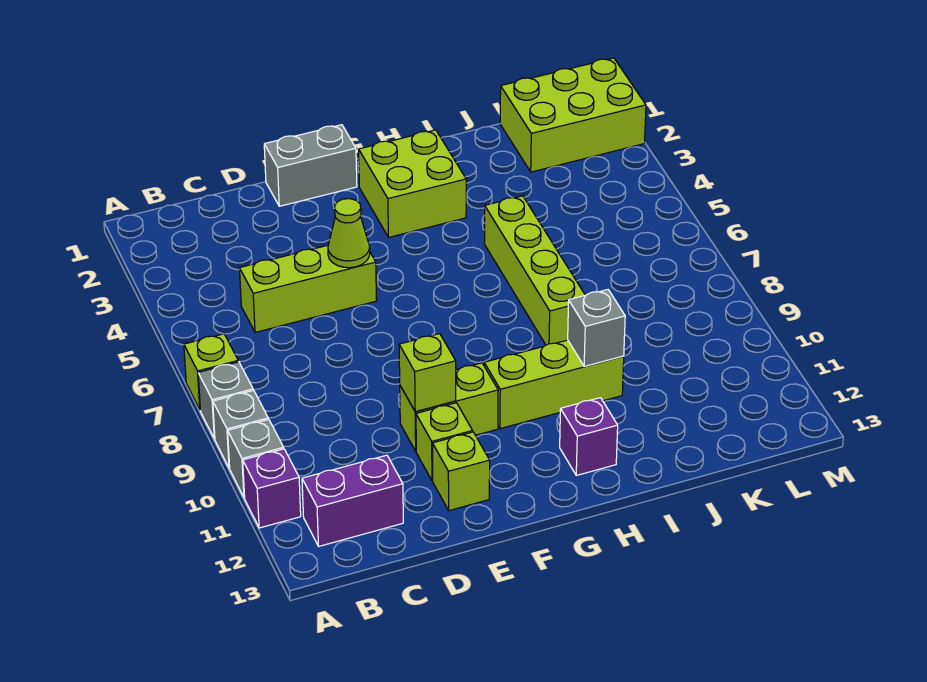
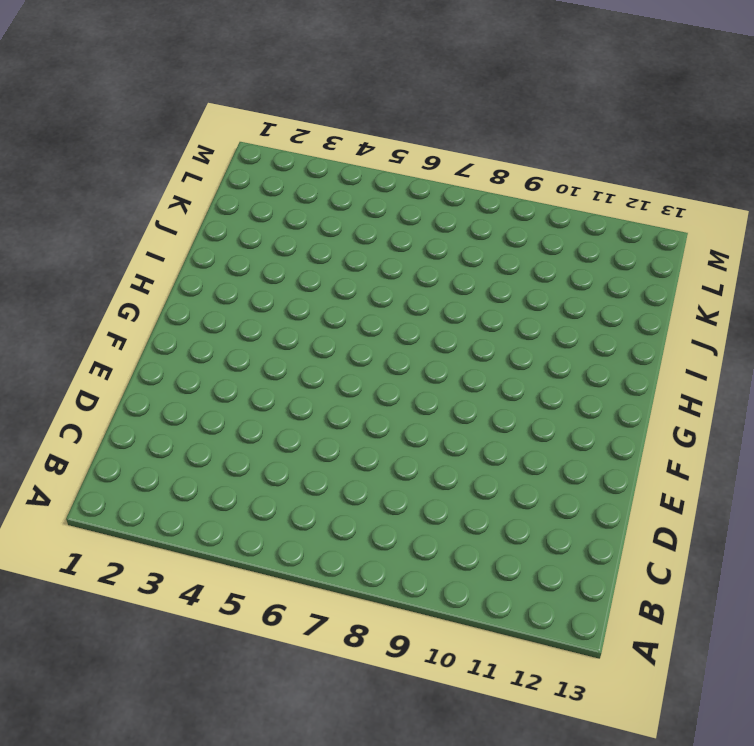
none -> lime brick A7 level 1
none -> grey brick A8 level 1
none -> grey brick A9 level 1

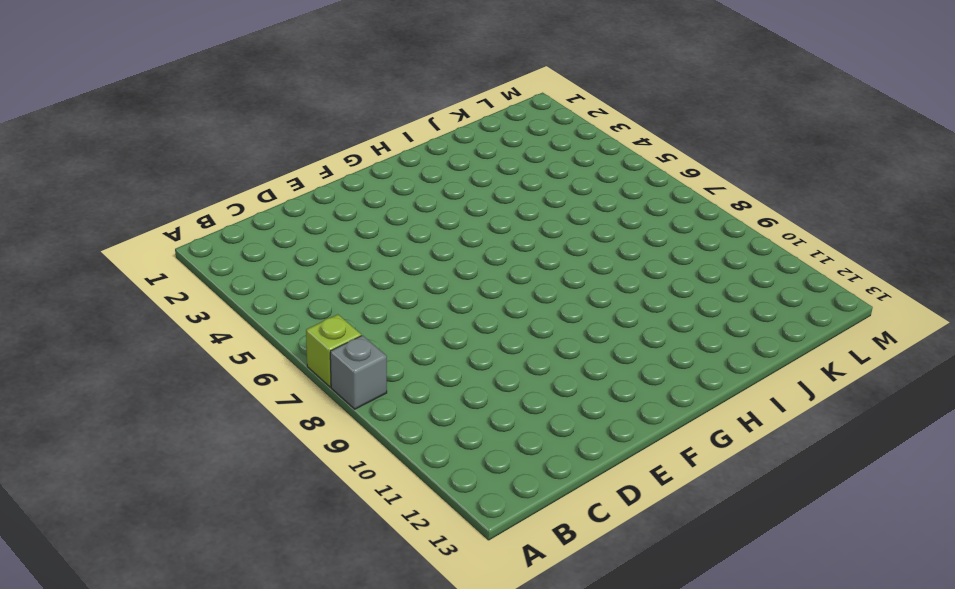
none -> grey brick A9 level 1
none -> grey brick A10 level 1
none -> purple brick A11 level 1

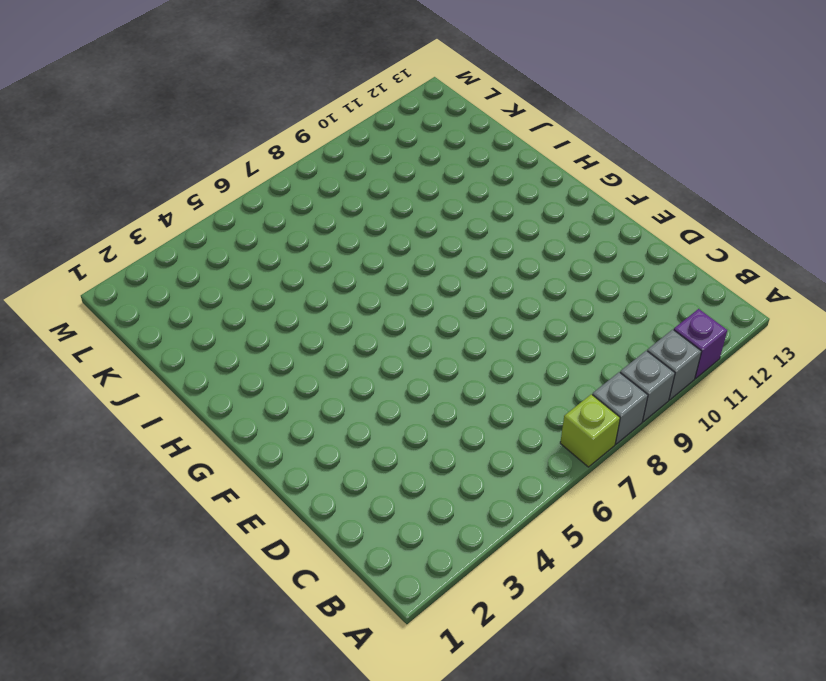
none -> purple brick B12:C12 level 1
none -> lime brick C5:E5 level 1
none -> grey brick E1:F1 level 1

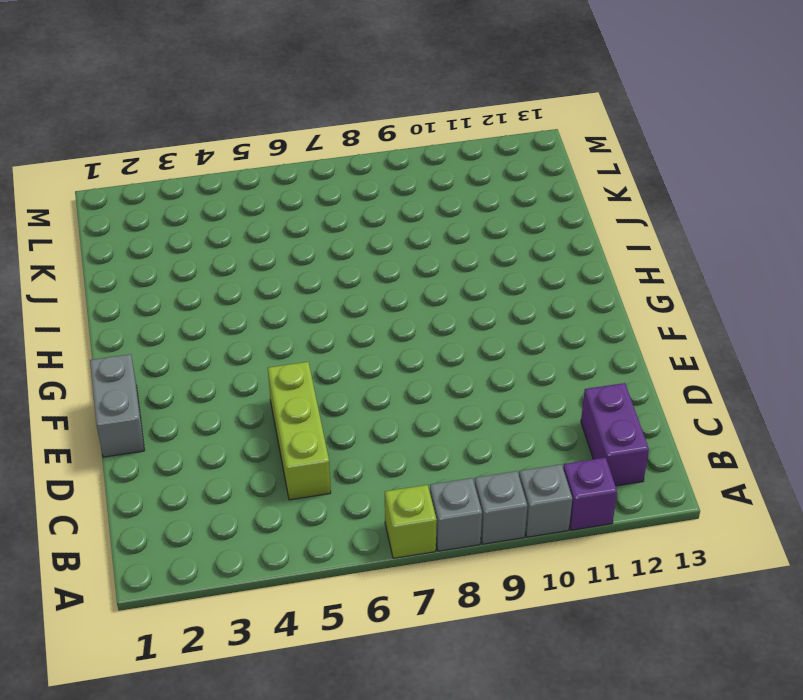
none -> lime brick E10:F10 level 1
none -> lime brick E11 level 1
none -> lime brick E12 level 1

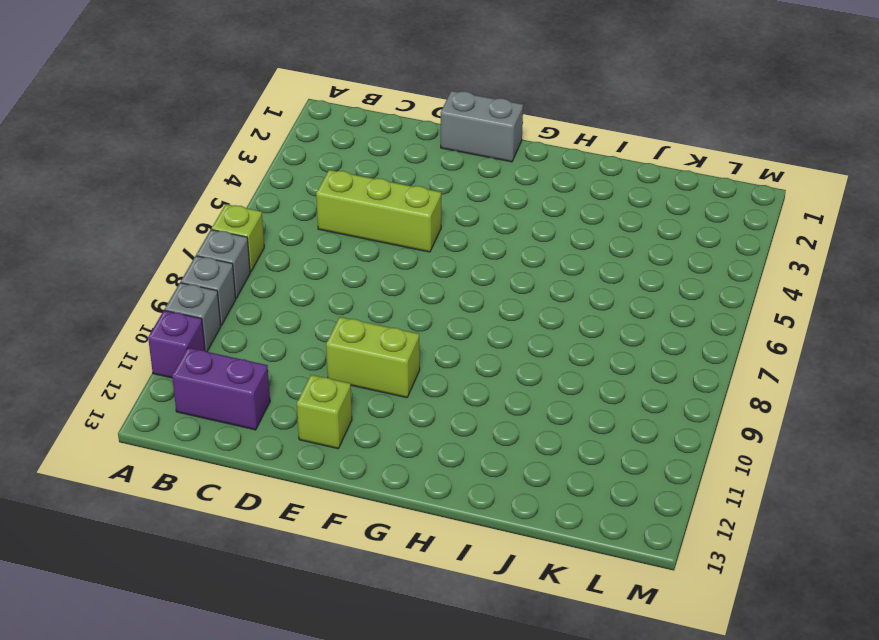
none -> lime brick E11 level 1
none -> lime brick G2:H3 level 1
none -> lime brick G10:I10 level 1

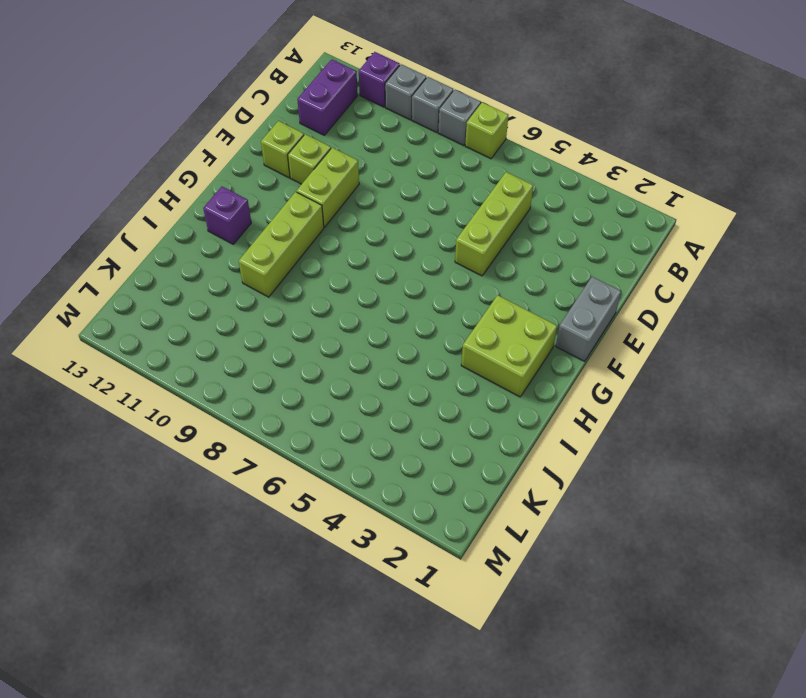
none -> lime brick I5:I8 level 1
none -> lime brick K1:M2 level 1
none -> lime cone E5 level 2

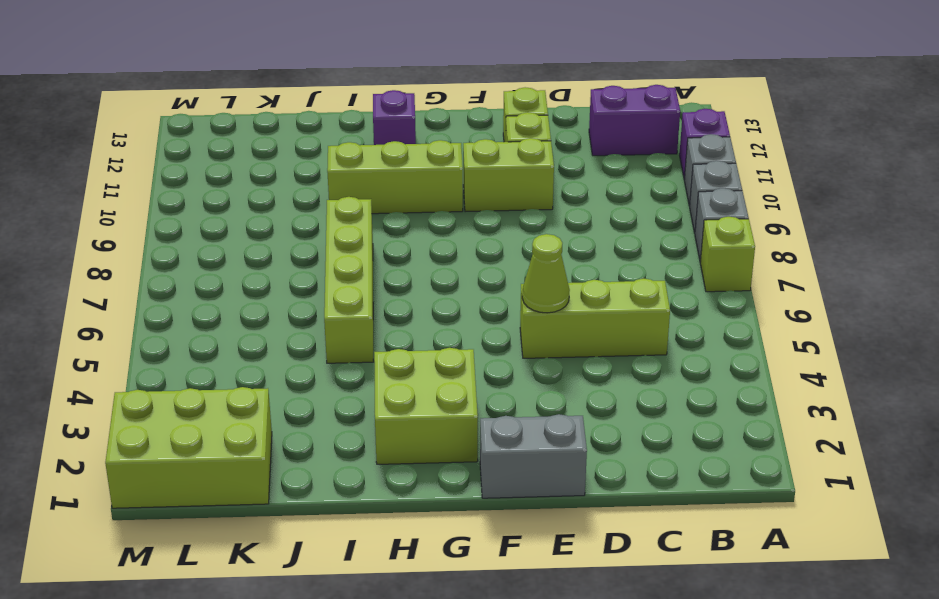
none -> lime brick E10 level 2
none -> grey brick I10 level 2

